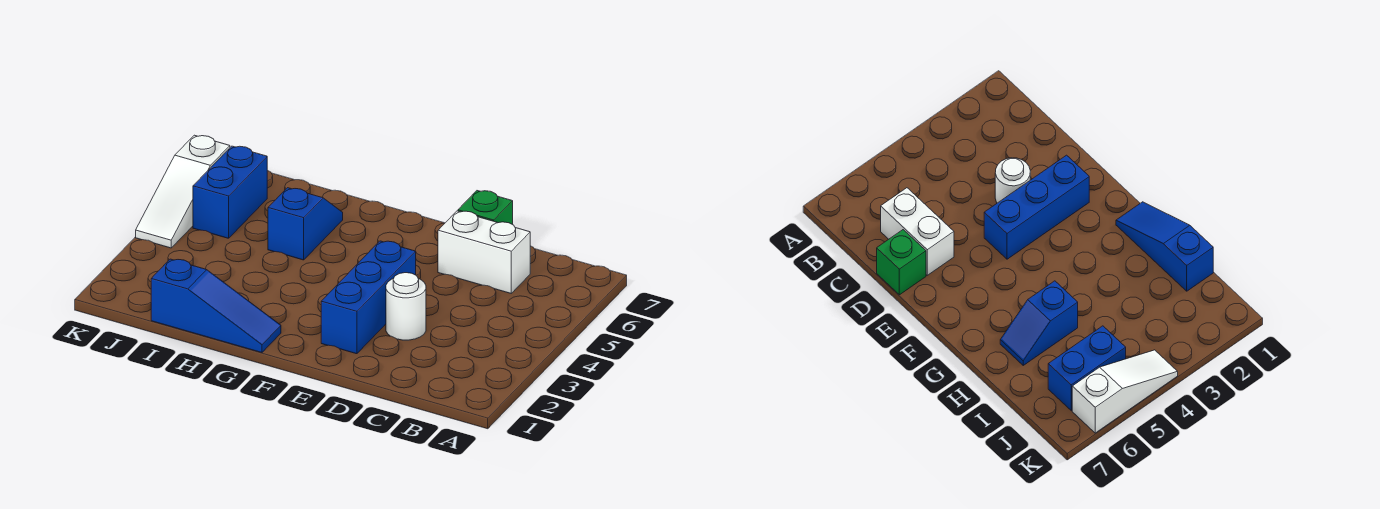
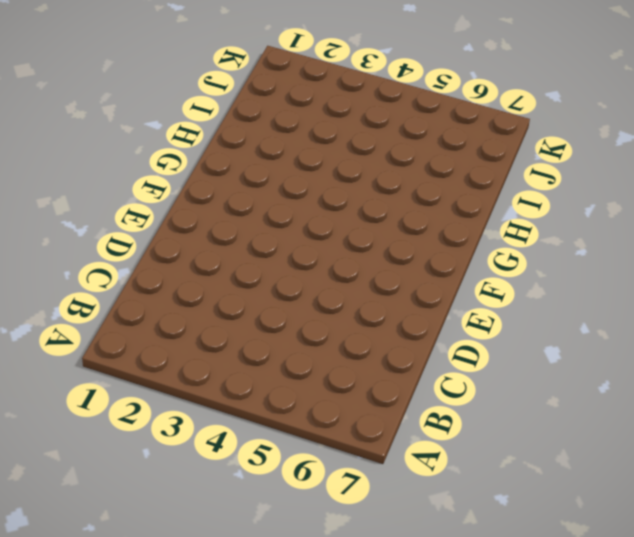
none -> white brick C6:D6 level 1
none -> white round brick D3 level 1

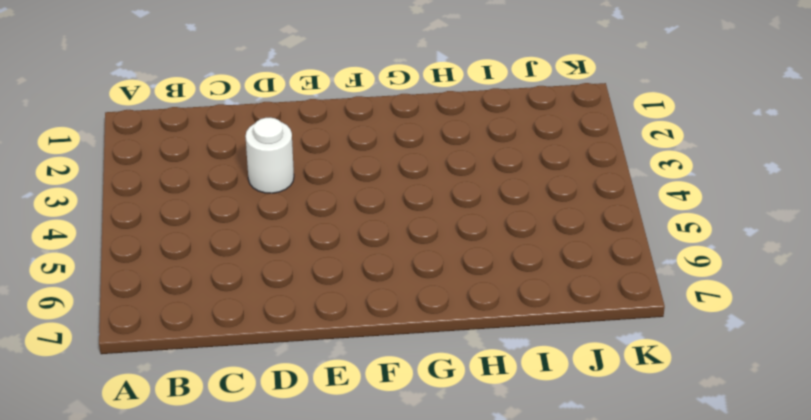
none -> white brick C6:D6 level 1
none -> green brick D7 level 1

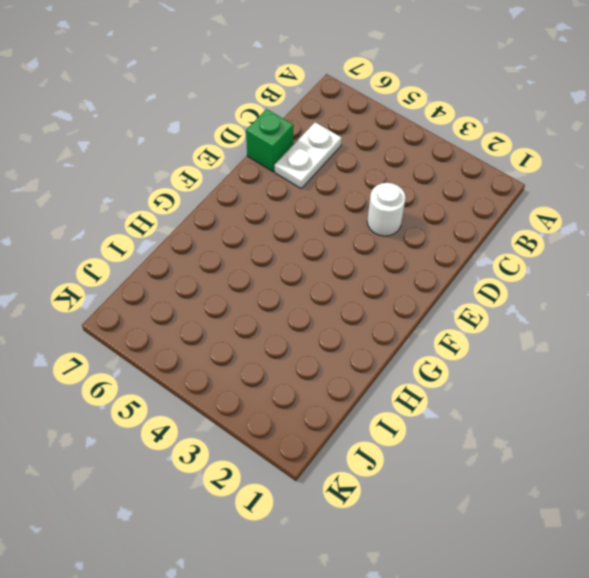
white plate C6:D6 level 1 -> white brick C6:D6 level 1
none -> blue brick E2:E4 level 1
none -> blue slope G1:I1 level 1 top I

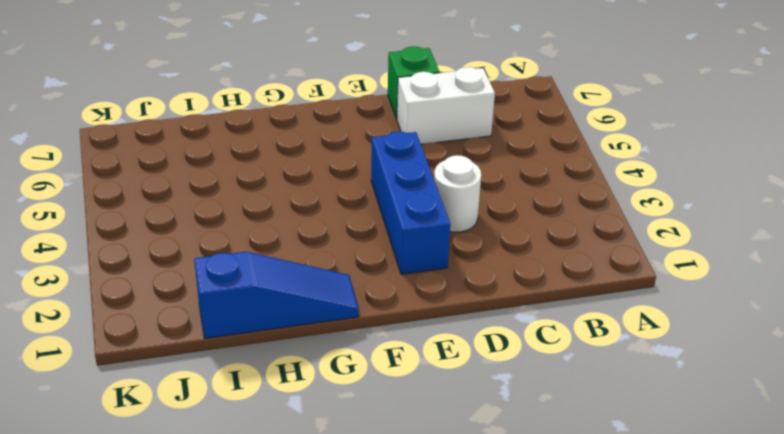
none -> blue slope H5:H6 level 1 top 5
none -> blue brick J5:J6 level 1

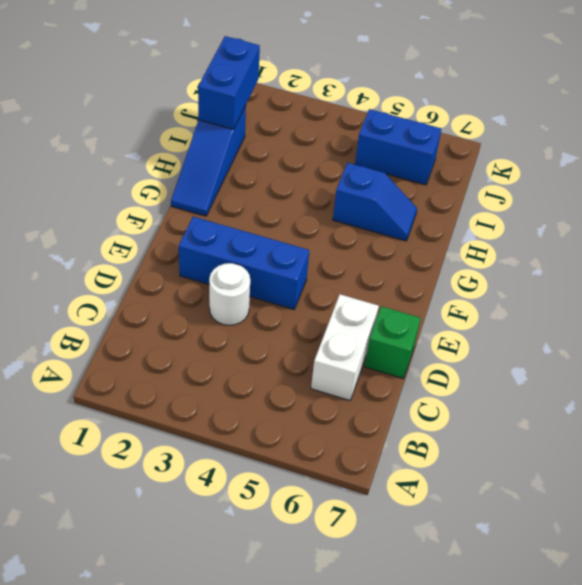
blue brick I1:J1 level 2 -> none
none -> white slope K4:K6 level 1 top 6

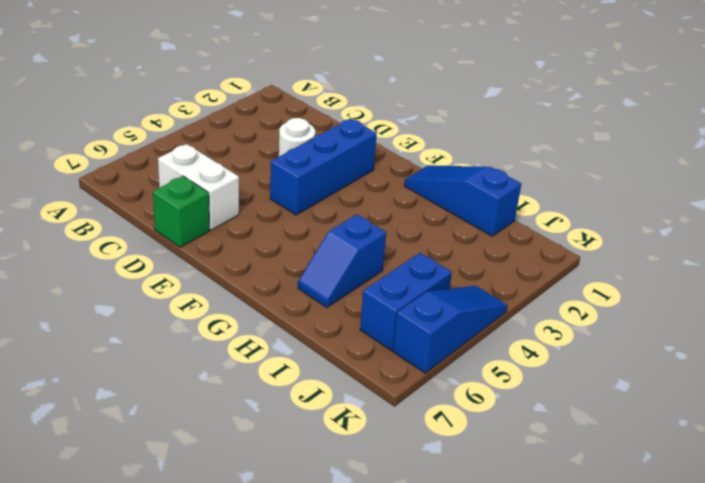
blue slope K4:K6 level 1 top 6 -> white slope K4:K6 level 1 top 6

